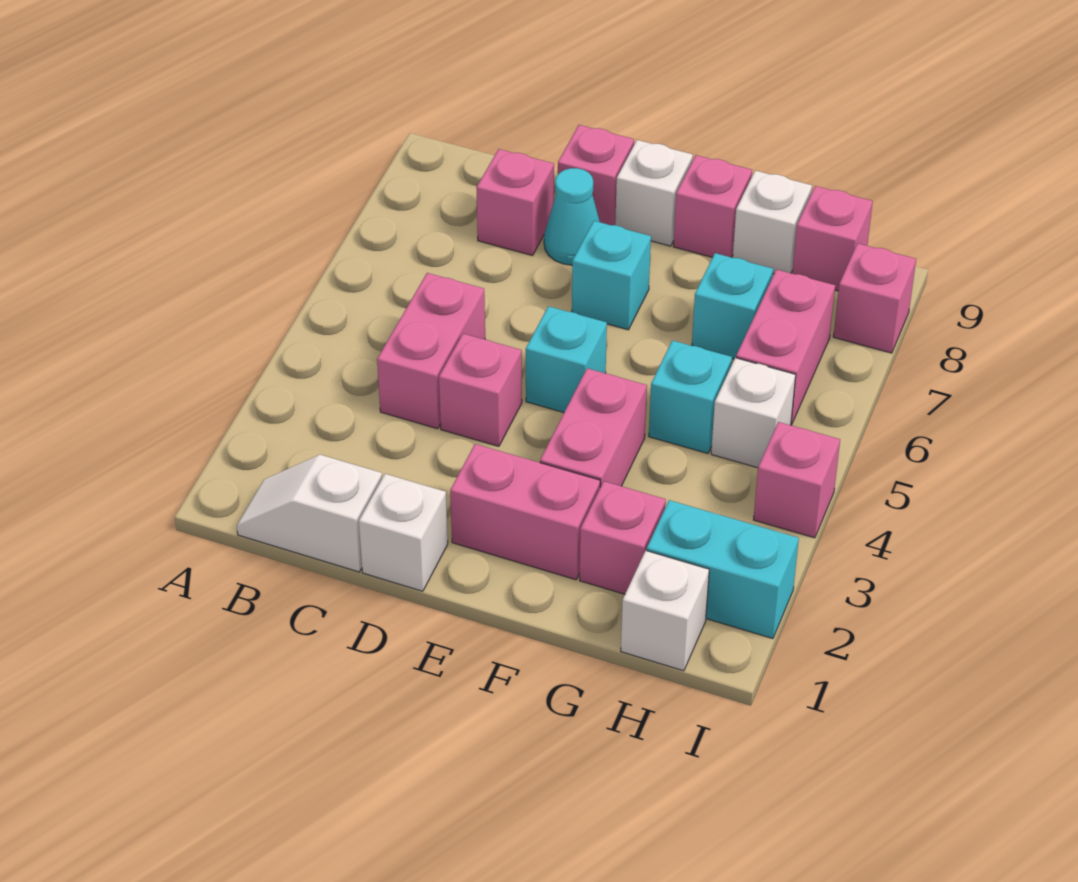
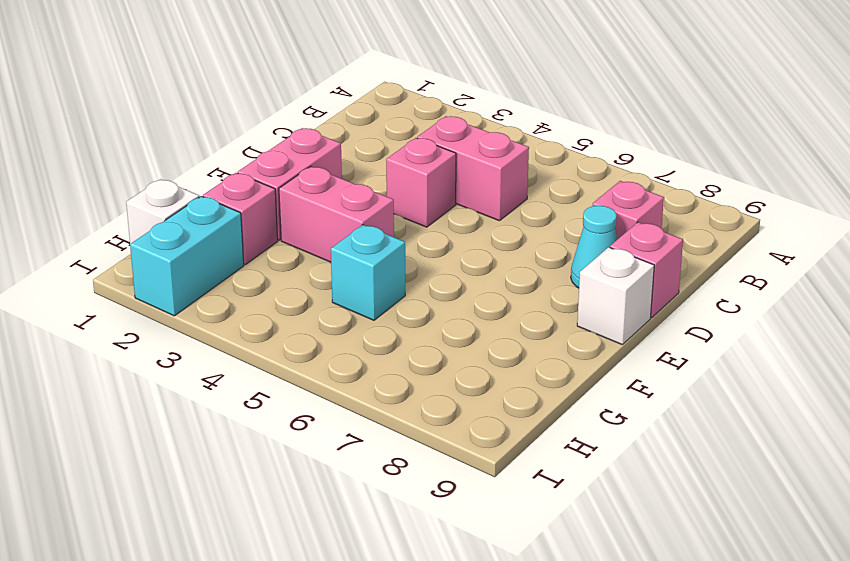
none -> white slope B1:C1 level 1 top C
none -> white brick D1 level 1
none -> cyan brick E5 level 1

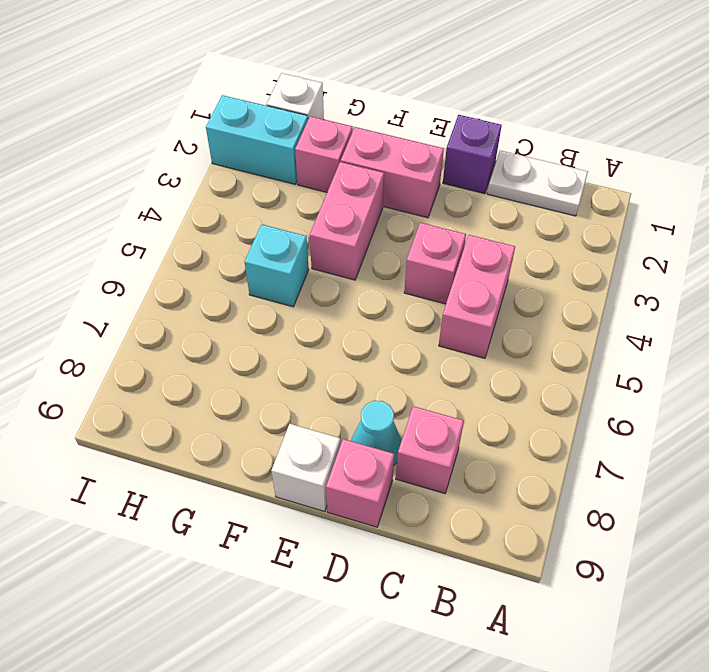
white plate B1:C1 level 1 -> white slope B1:C1 level 1 top C
purple brick D1 level 1 -> white brick D1 level 1
none -> cyan brick E5 level 1
none -> cyan brick E7 level 1
none -> pink brick F9 level 1

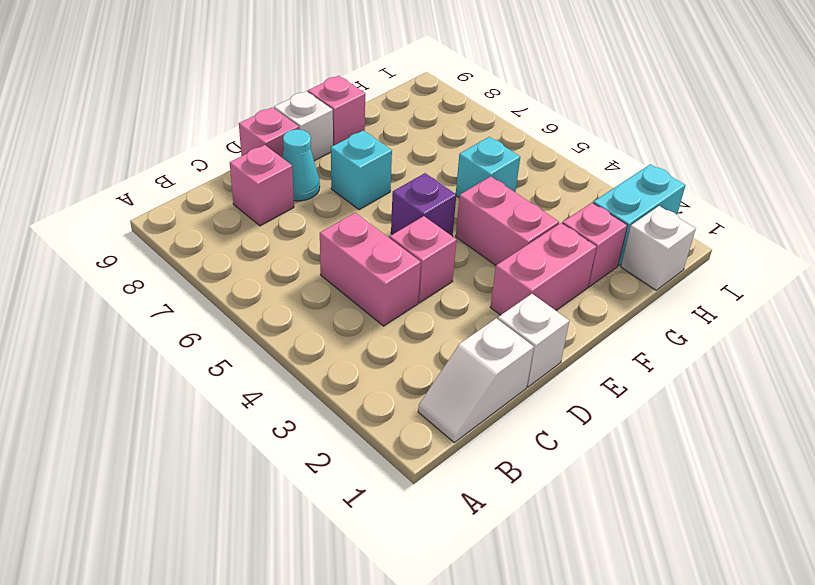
purple brick E5 level 1 -> cyan brick E5 level 1
none -> cyan brick G7 level 1
none -> white brick G9 level 1
none -> white brick H5 level 1

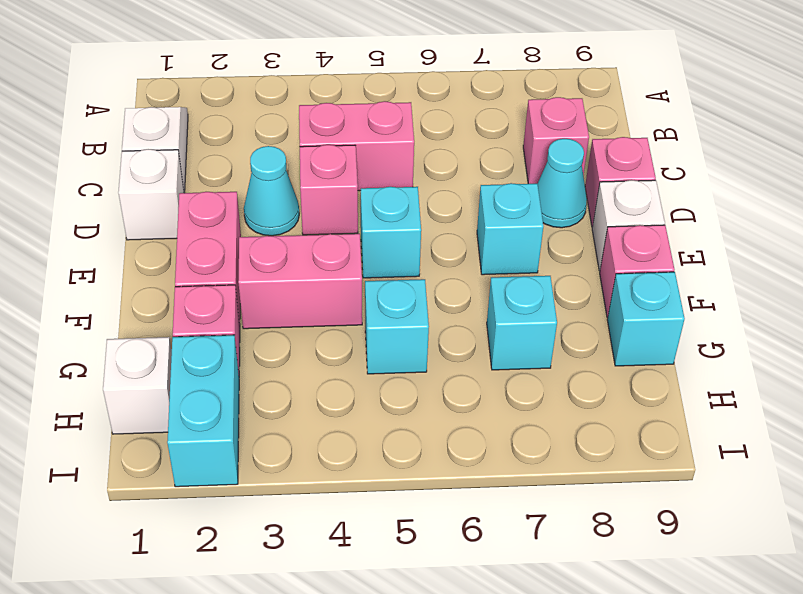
cyan cone D3 level 1 -> none
cyan brick G9 level 1 -> white brick G9 level 1
none -> white brick H5 level 1
none -> pink brick H6:H7 level 1
none -> pink brick H9 level 1

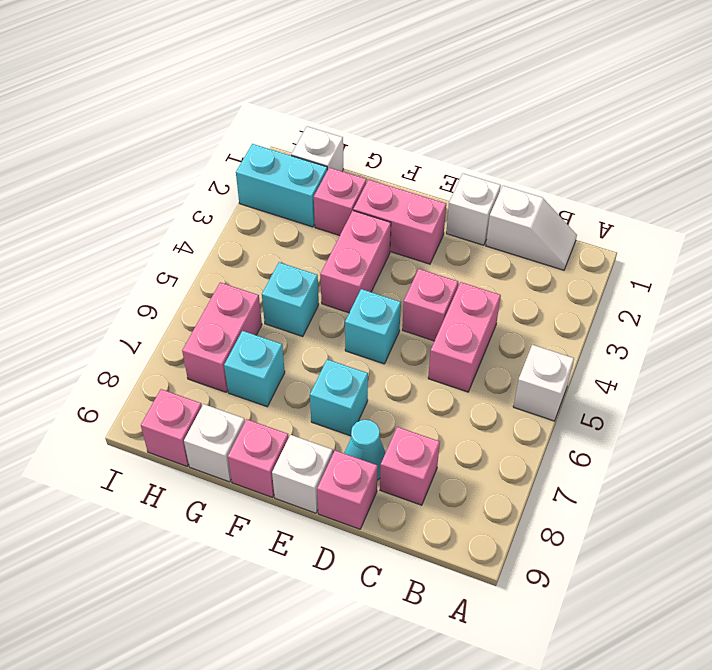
white brick A5 level 1 -> white brick H5 level 1
none -> pink brick I4 level 1
none -> pink brick I8 level 1

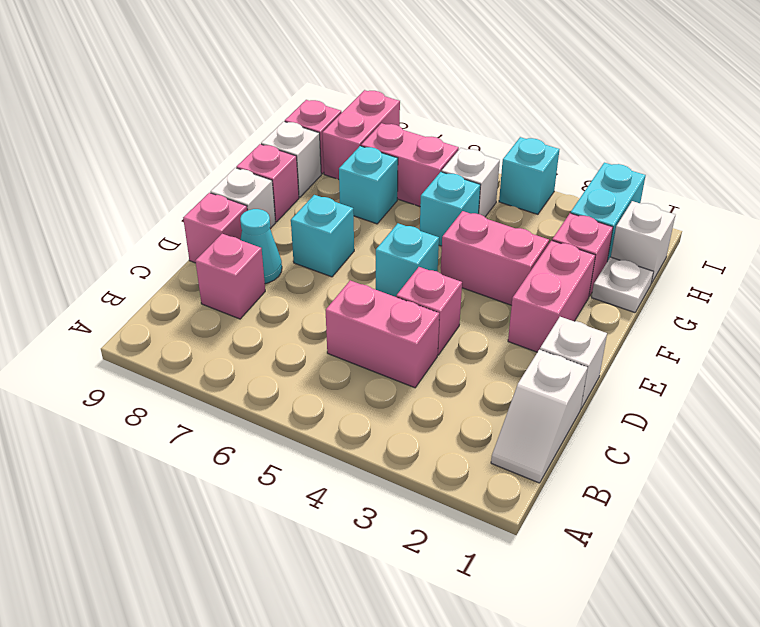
white plate G1 level 1 -> none
pink brick H8:I8 level 1 -> pink brick I8 level 1
cyan brick I4 level 1 -> pink brick I4 level 1

